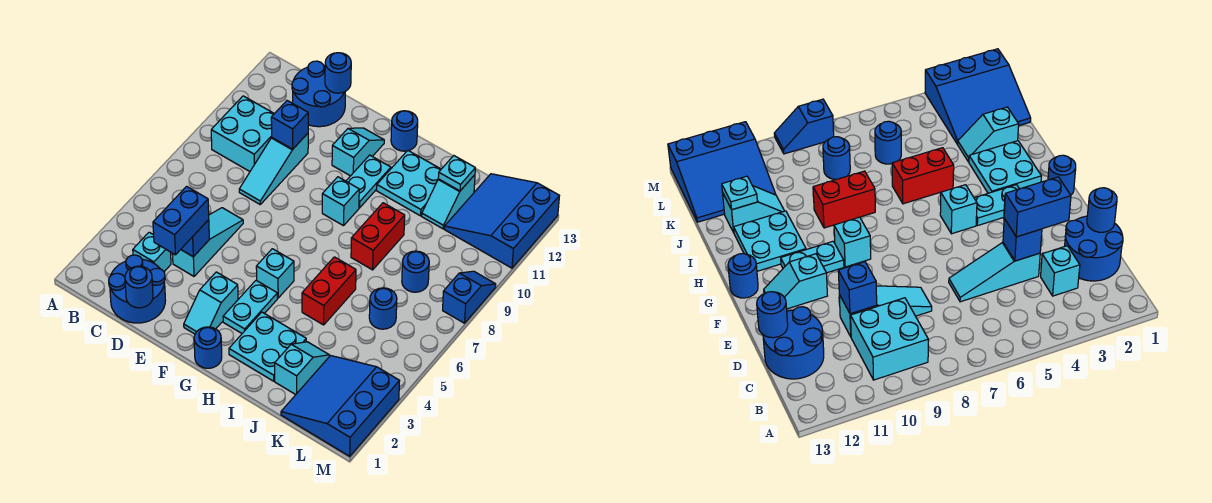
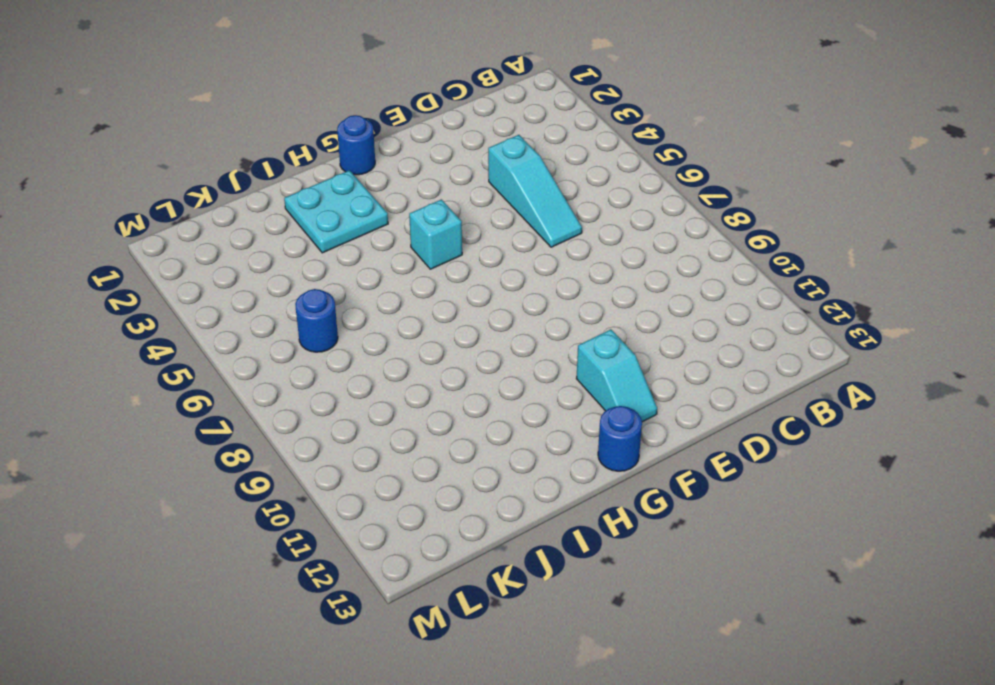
none -> cyan brick B9:C10 level 1
none -> blue round brick C1:D2 level 1
none -> cyan brick C3 level 1
none -> blue round brick C12:D13 level 1

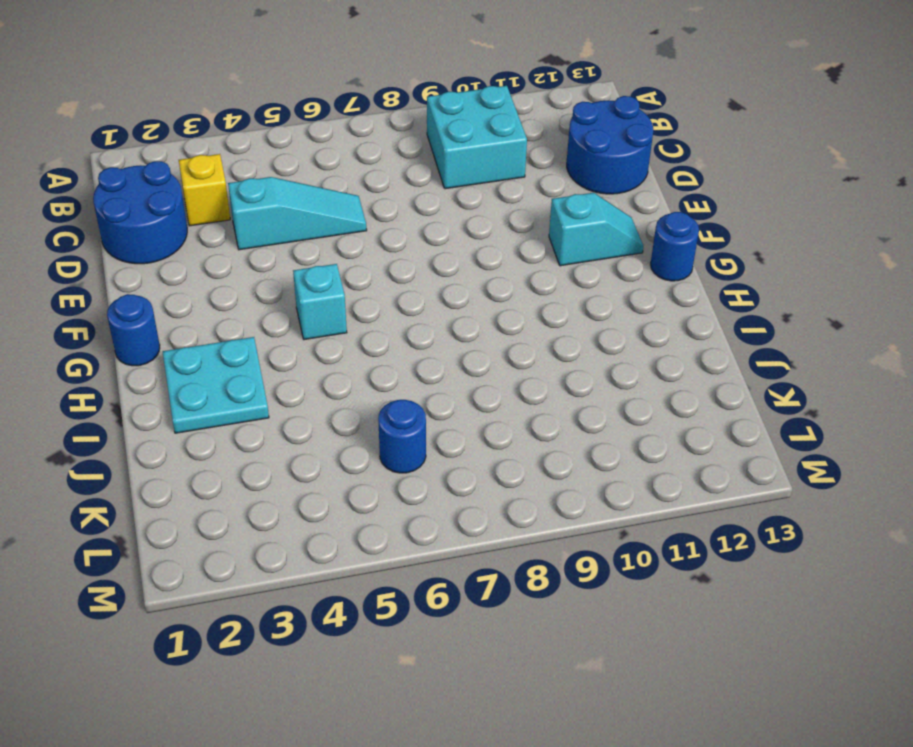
yellow brick C3 level 1 -> cyan brick C3 level 1
none -> cyan slope D8:D10 level 1 top 10
none -> cyan slope F2:F3 level 1 top 3
none -> cyan plate G3:G4 level 1
none -> cyan brick G9 level 1

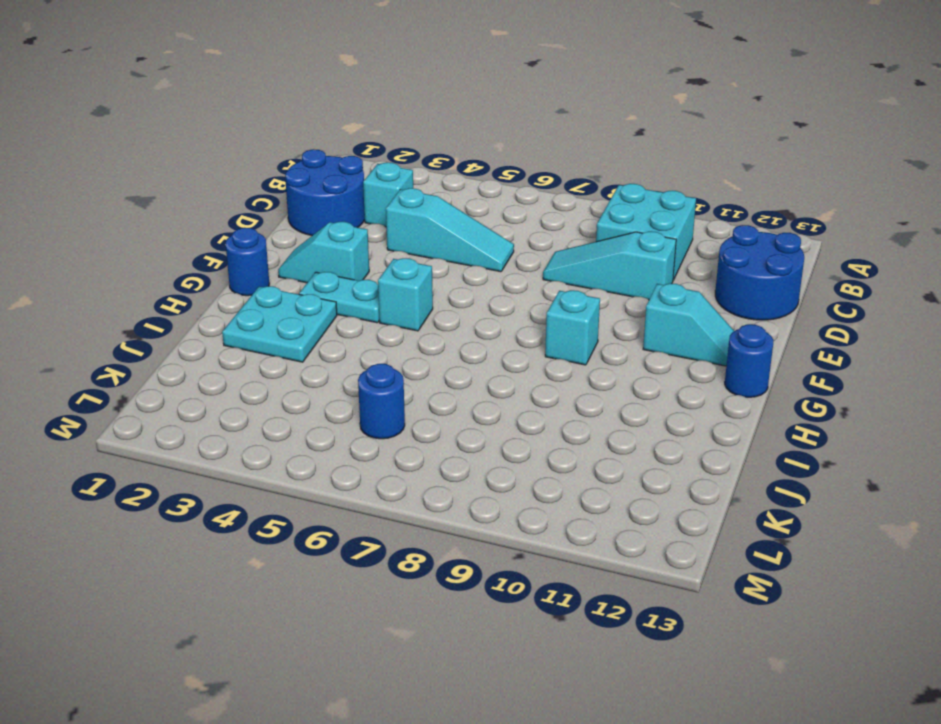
none -> cyan plate G10:G11 level 1
none -> cyan plate H11:I12 level 1
none -> red brick I5:I6 level 1
none -> red brick I8:I9 level 1

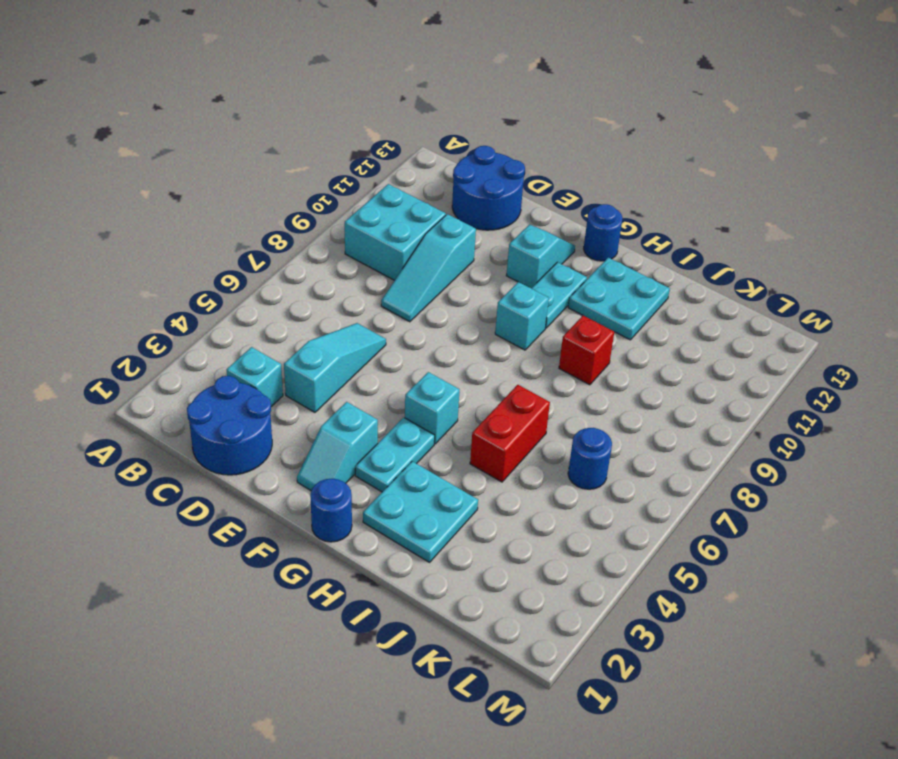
red brick I9 level 1 -> red brick I8:I9 level 1
none -> cyan slope J2:J3 level 1 top 2
none -> cyan slope J11:J12 level 1 top 12
none -> blue slope K1:M3 level 1 top M
none -> blue round brick K8 level 1

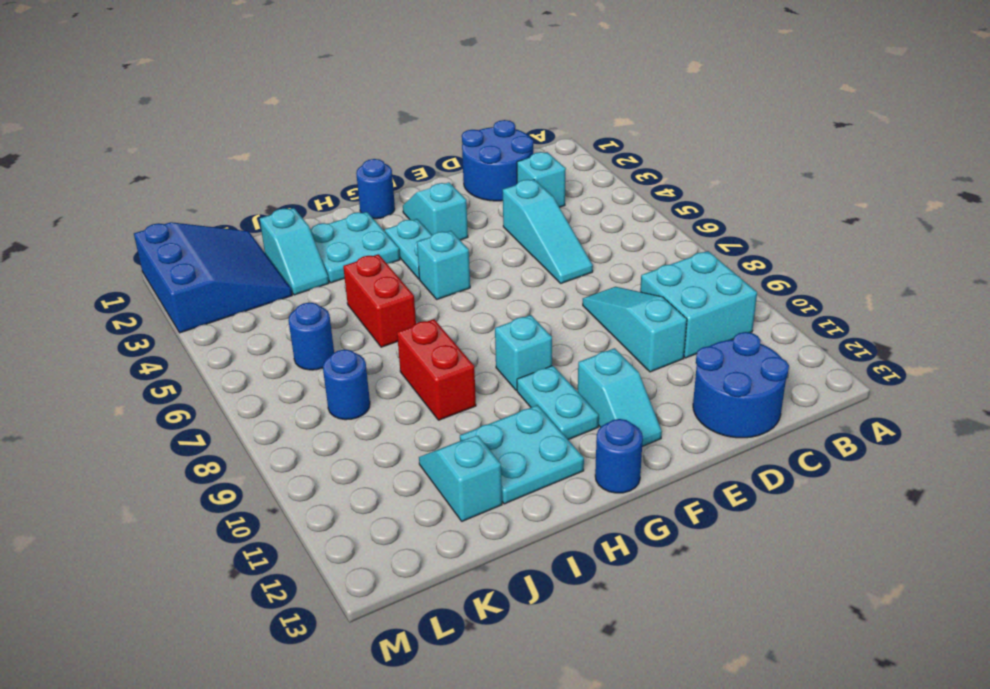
none -> blue slope K11:M13 level 1 top M
none -> blue slope M8:M9 level 1 top 8
none -> blue round brick D1 level 2
none -> blue brick D4 level 2

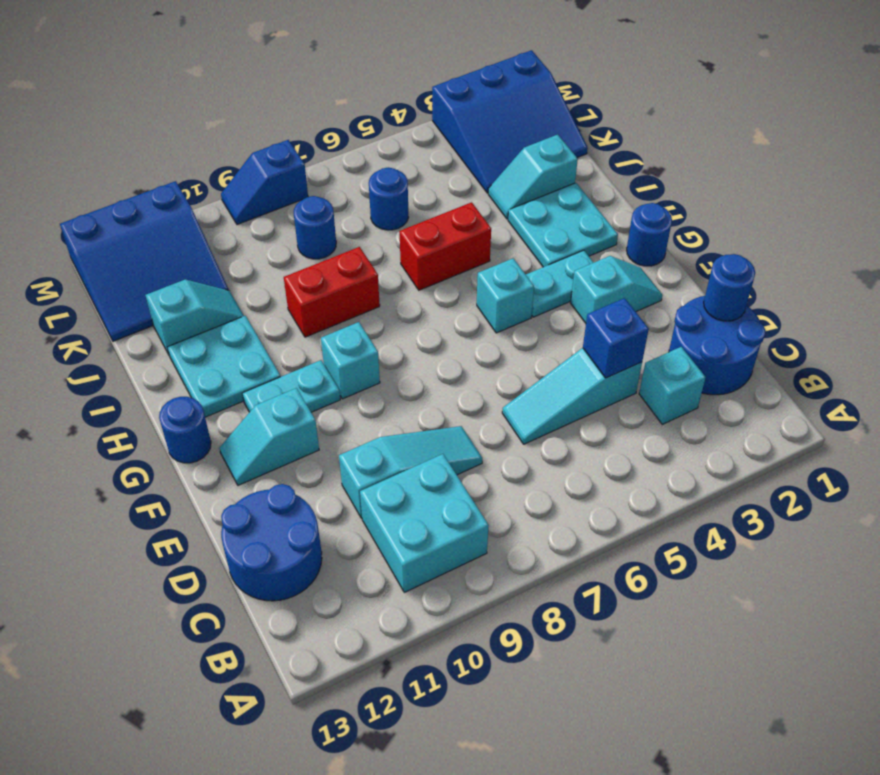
none -> blue brick D10 level 2
none -> blue round brick D13 level 2
none -> cyan plate J12 level 2
none -> blue brick D3:D4 level 3

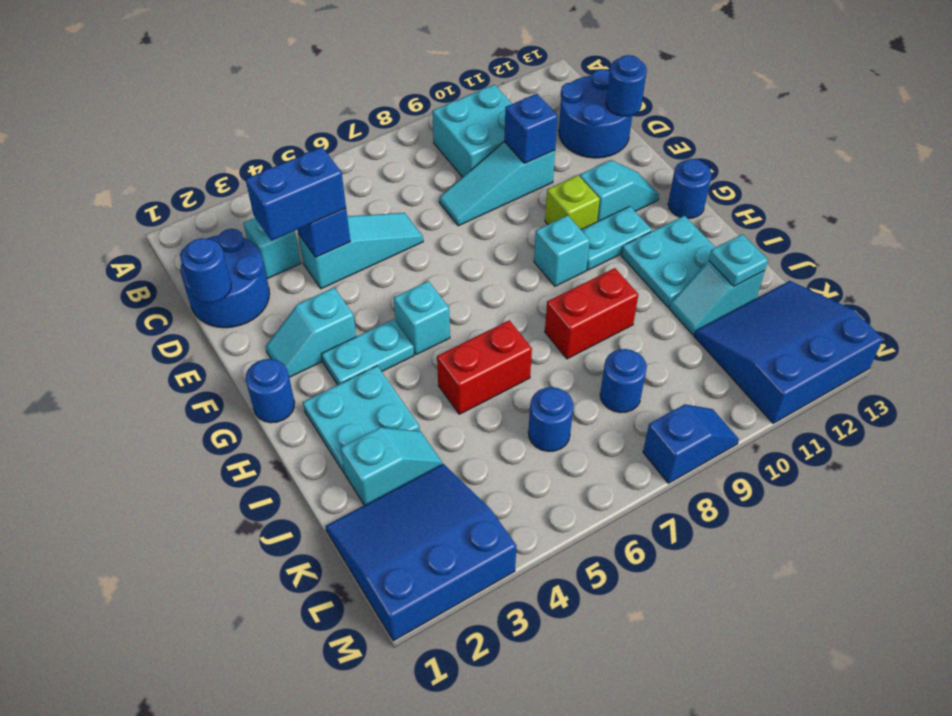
lime brick F10 level 1 -> none

